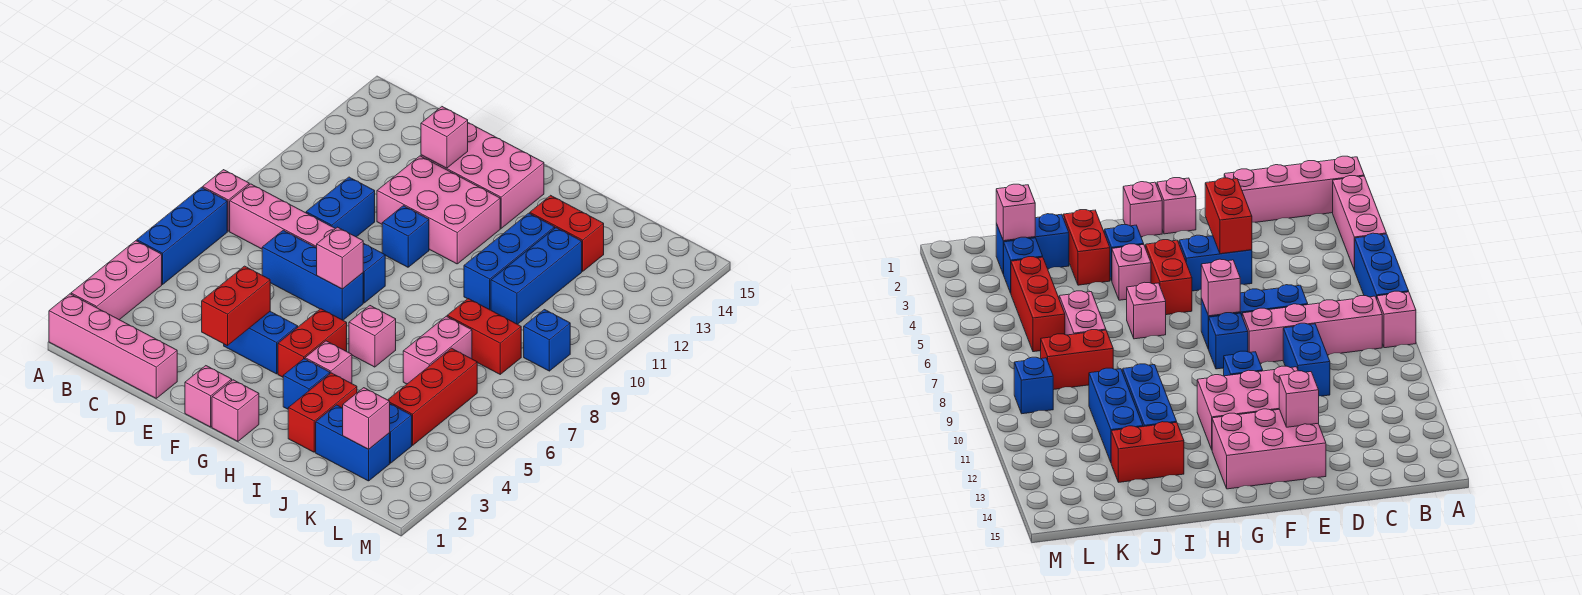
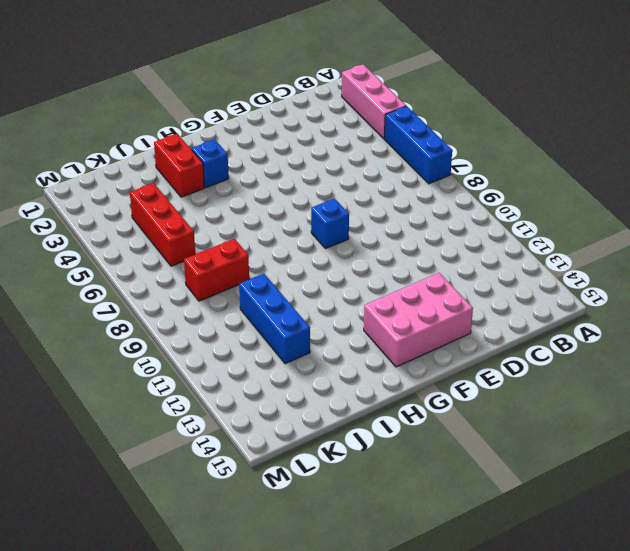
none -> pink brick A1:D1 level 1
none -> pink brick A8 level 1
none -> pink brick B8:E8 level 1
none -> blue brick D7:F7 level 1

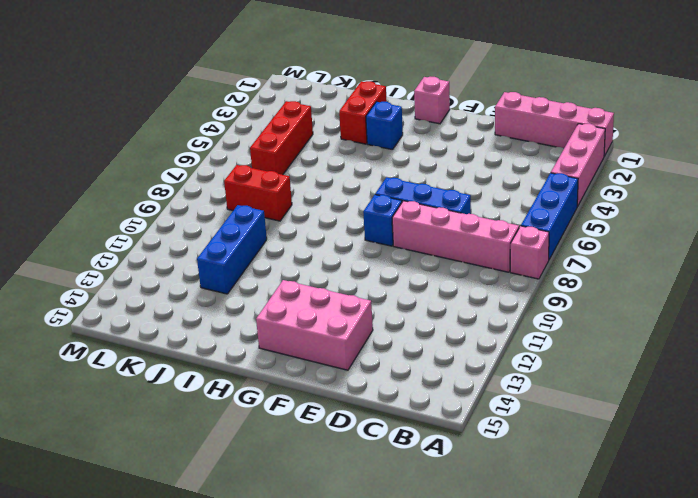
none -> blue brick D9:D10 level 1
none -> blue brick E4:F4 level 1
none -> pink brick E11:G12 level 1
none -> pink brick F1 level 1

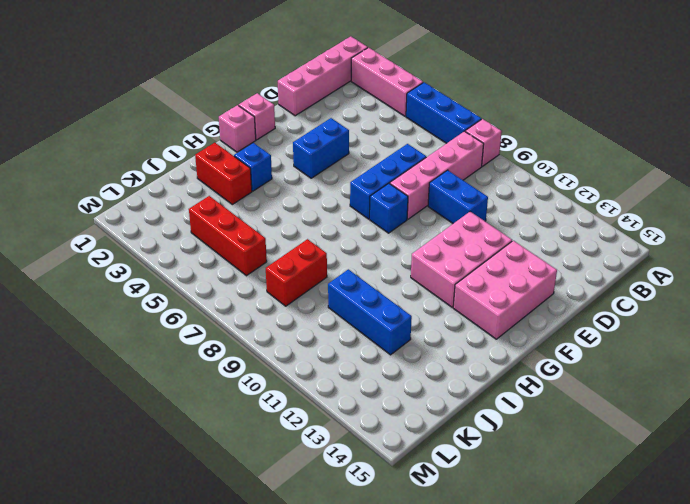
none -> blue brick F10 level 1
none -> red brick G4:G5 level 1
none -> pink brick H4 level 1
none -> pink brick H6 level 1

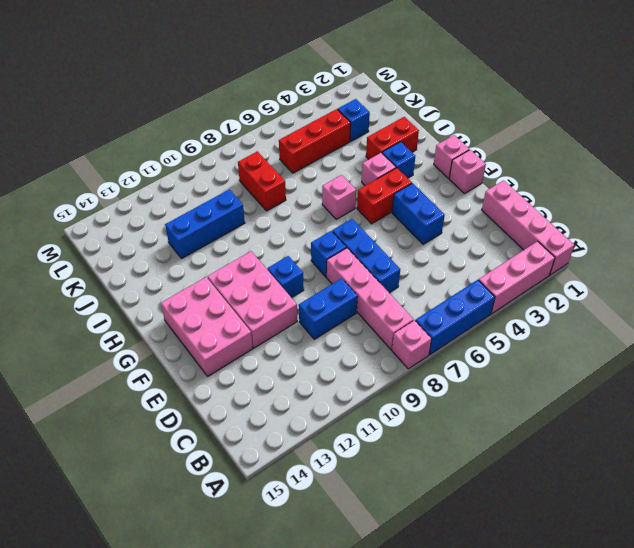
none -> blue brick I10:I12 level 1
none -> red brick I13:J13 level 1
none -> blue brick J2:K2 level 1
none -> pink brick J6:J7 level 1

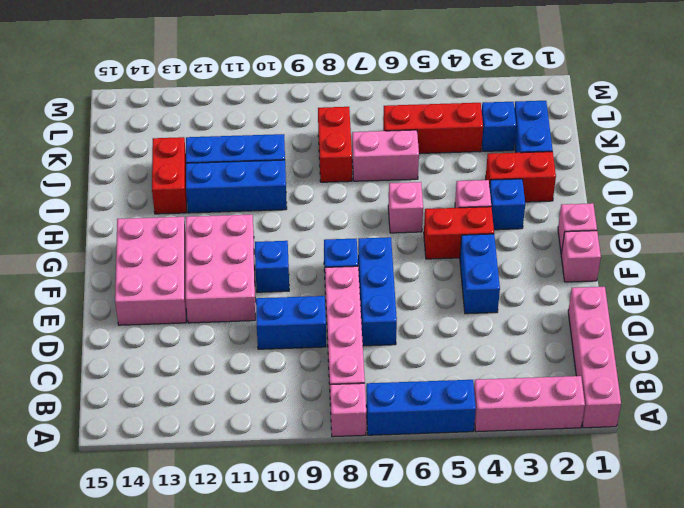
none -> blue brick L9 level 1
none -> red brick E3:E4 level 2
none -> pink brick E13 level 2
none -> pink brick F7 level 2

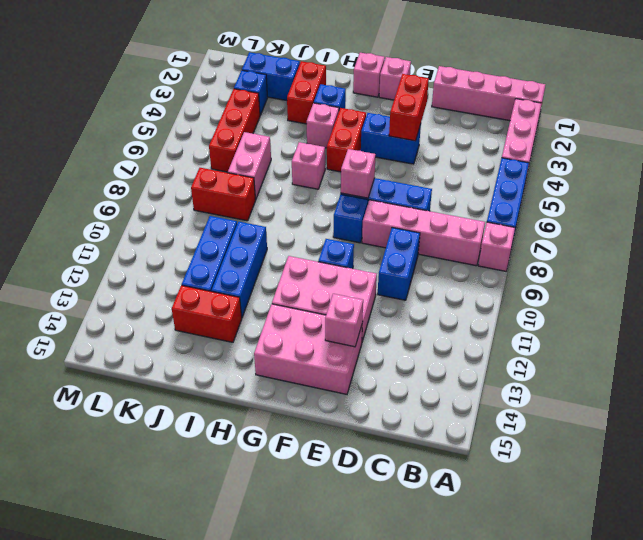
none -> blue brick L9 level 1
none -> pink brick K2 level 2

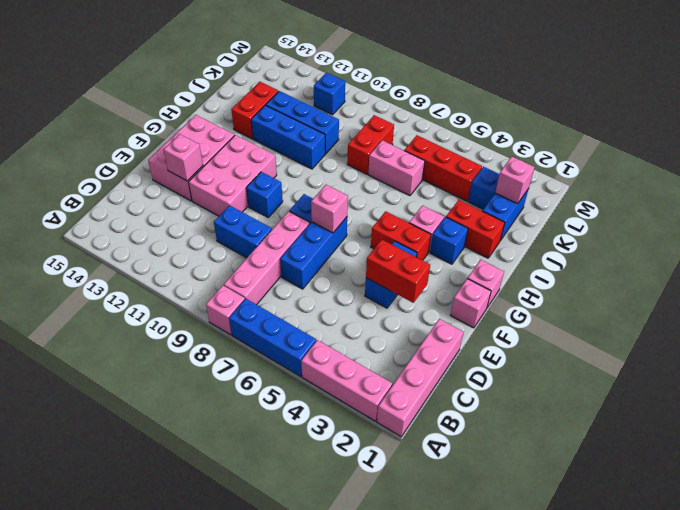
blue brick L11 level 1 -> blue brick L9 level 1
none -> pink brick H6 level 1

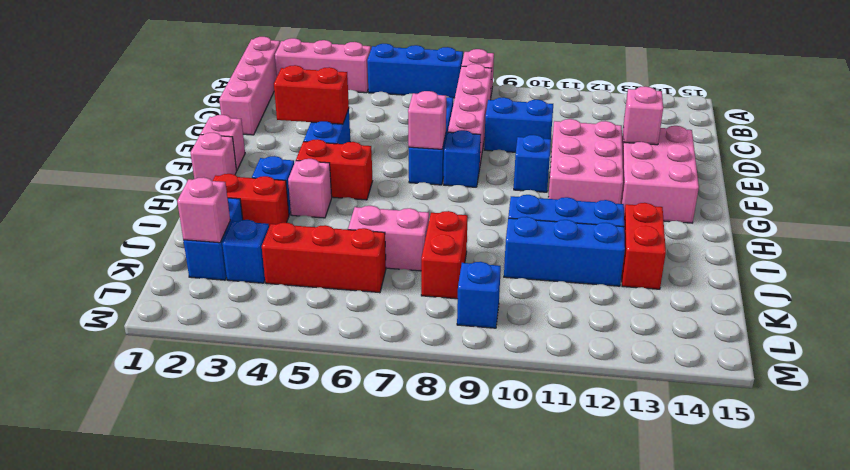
none -> pink brick H6 level 1

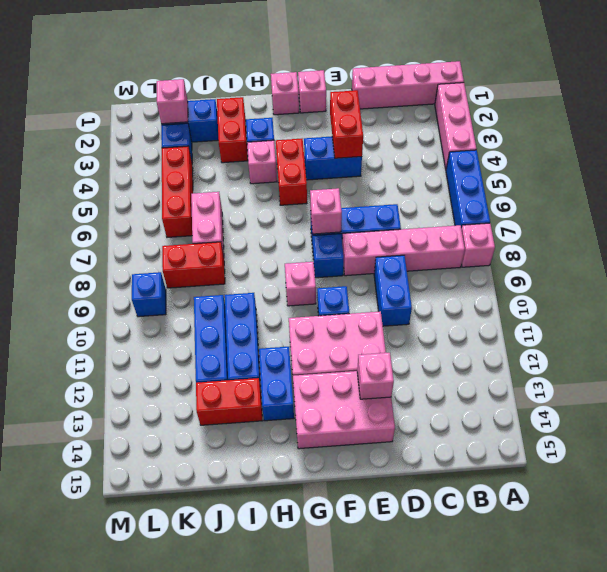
pink brick G9 level 1 -> pink brick H6 level 1
blue brick H12:H13 level 1 -> none

